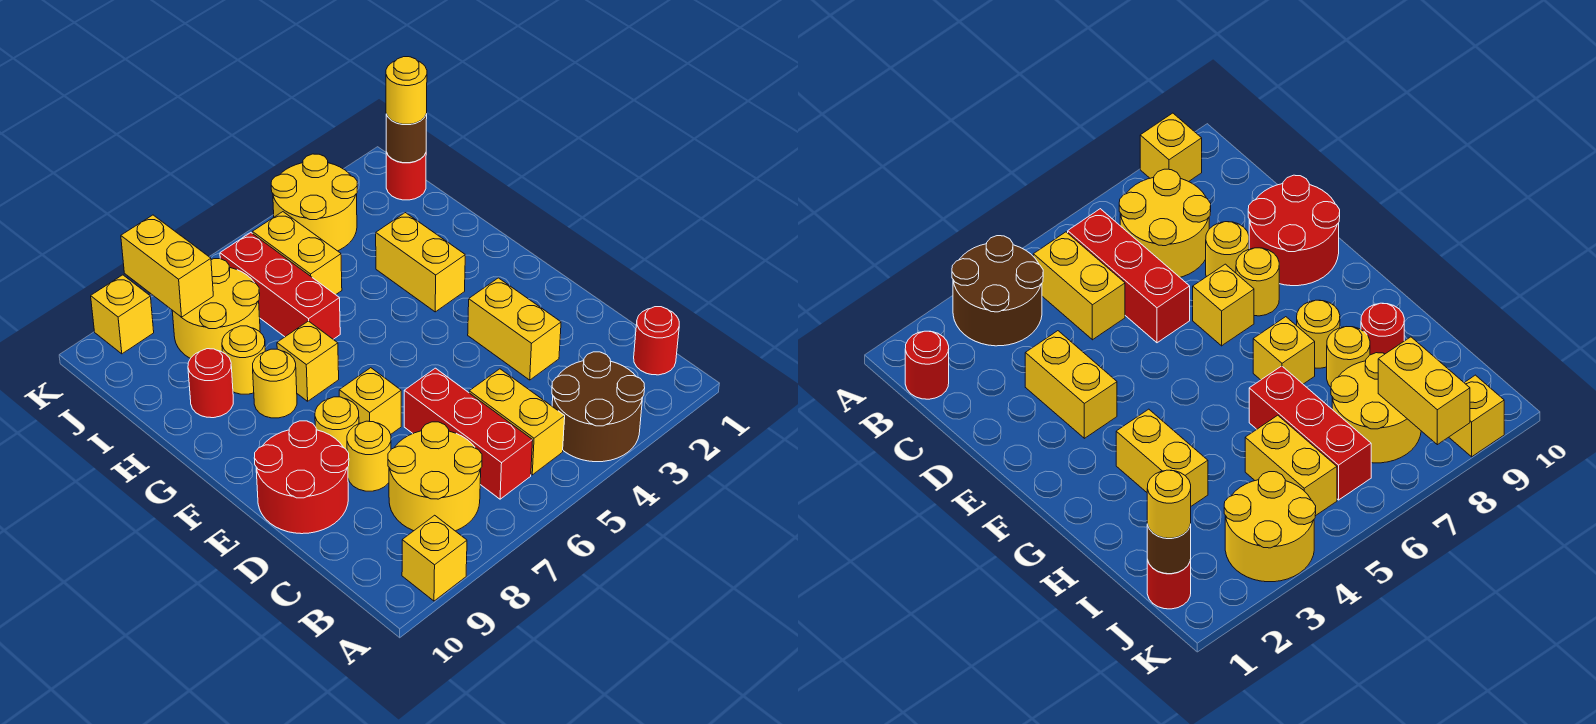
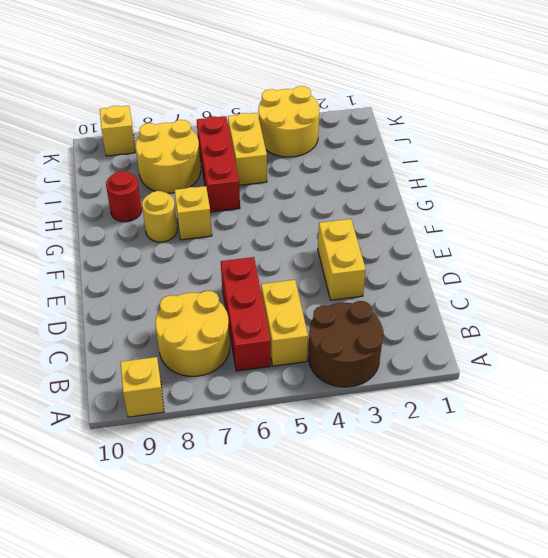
none -> red round brick B1 level 1
none -> yellow round brick D8 level 1
none -> red round brick D9:E10 level 1

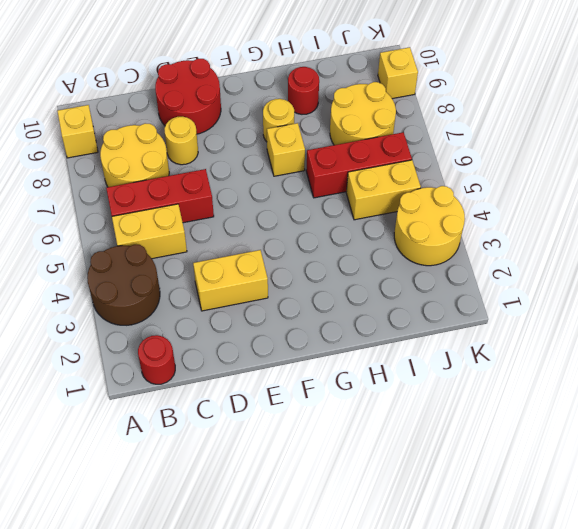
none -> yellow brick E7 level 1
none -> yellow round brick E8 level 1
none -> yellow brick G3:H3 level 1

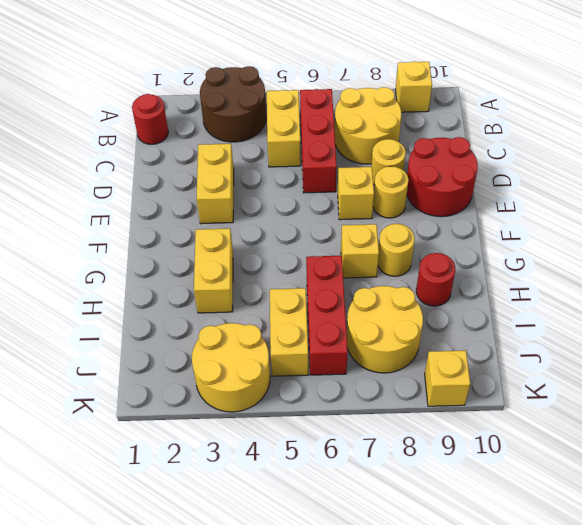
none -> yellow round brick H8 level 1
none -> red round brick J1 level 1
none -> brown round brick J1 level 2

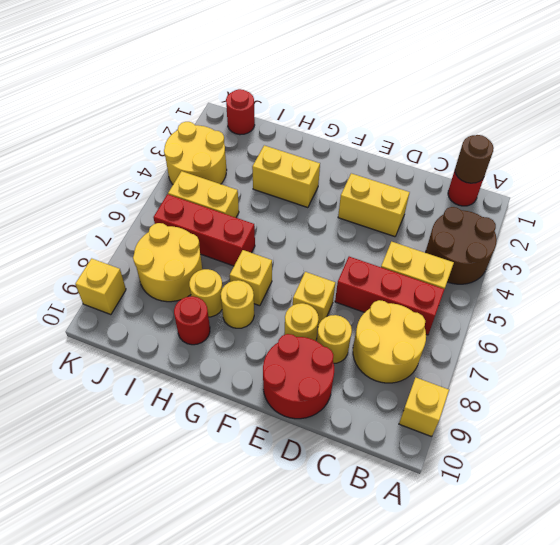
brown round brick B1 level 2 -> brown round brick J1 level 2
none -> yellow brick J8:K8 level 2
none -> yellow round brick J1 level 3

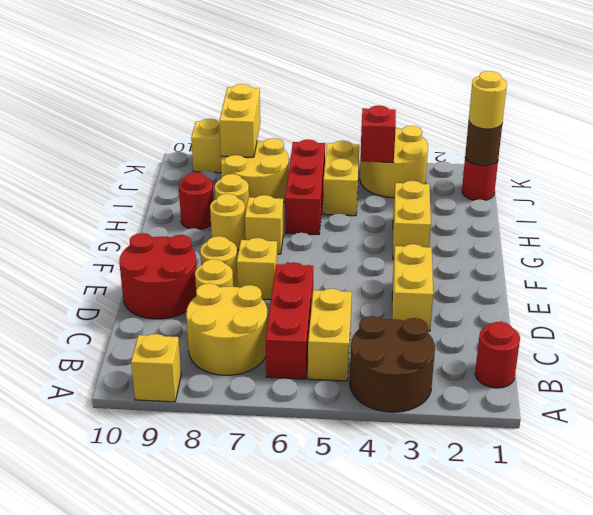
red brick J4 level 2 -> none

